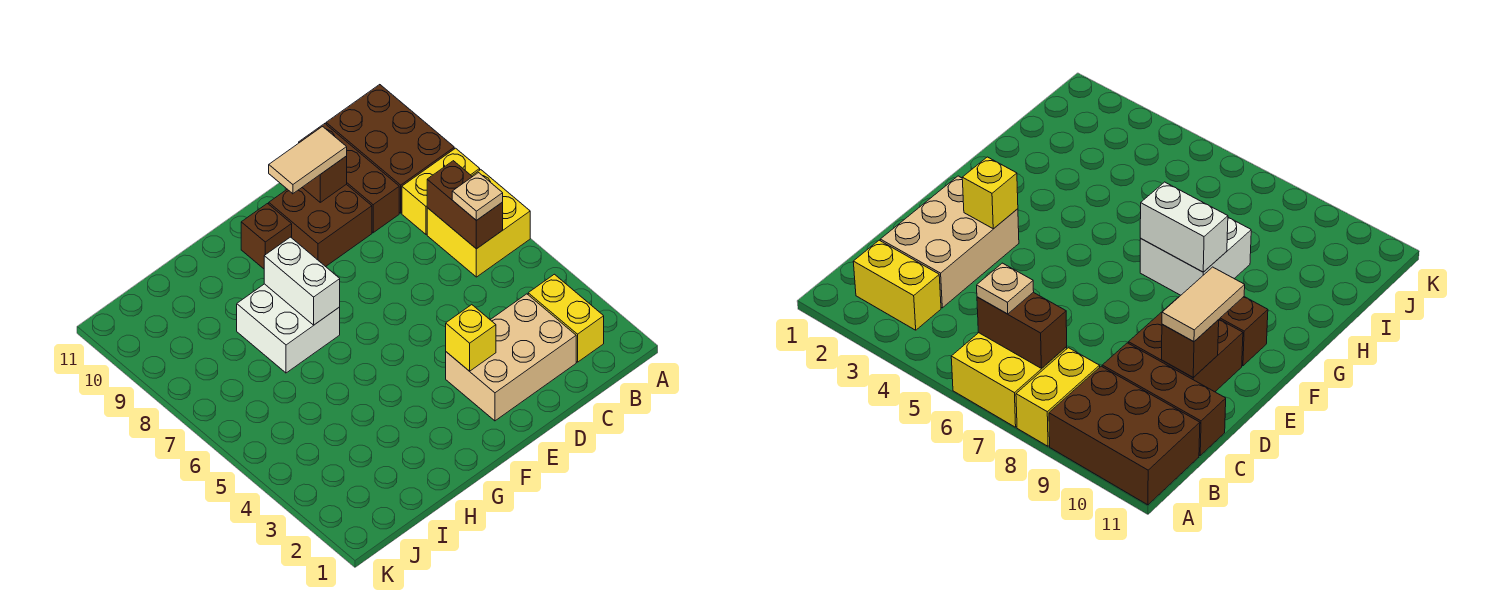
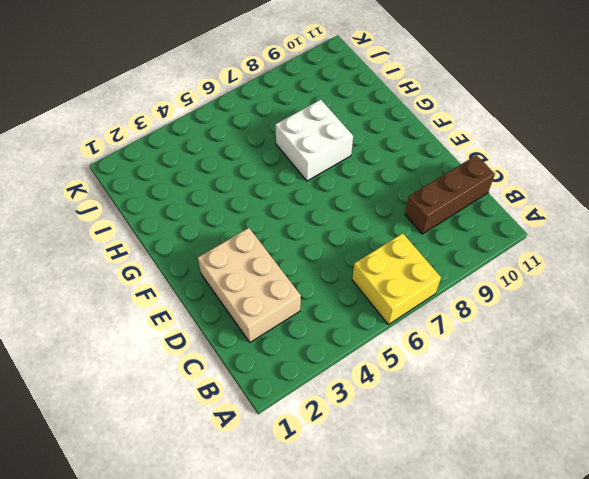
none -> yellow brick A8:B8 level 1
none -> brown brick A9:B11 level 1
none -> yellow brick B2:B3 level 1

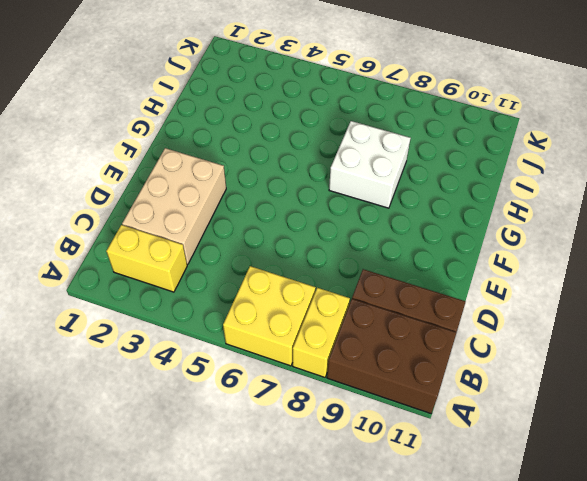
none -> brown brick D9:E10 level 1
none -> brown brick F10 level 1
none -> brown brick B6:B7 level 2

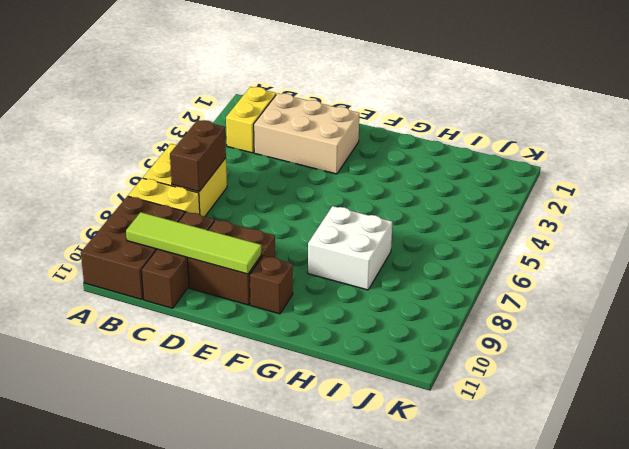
lime tile B10:E10 level 2 -> brown brick D10 level 2
none -> yellow brick E3 level 2
none -> white brick G7:G8 level 2
none -> tan plate B6 level 3

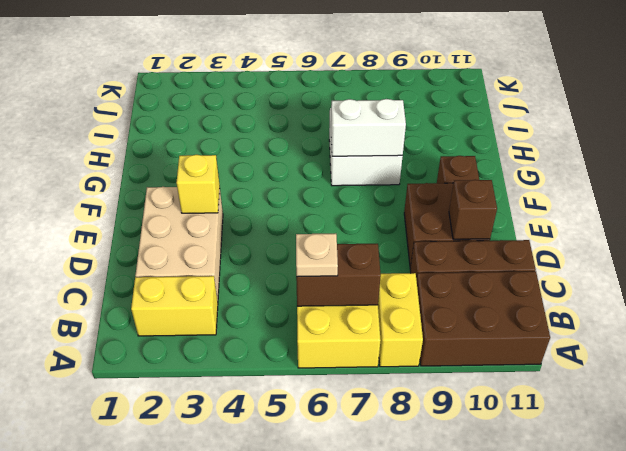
none -> tan tile D10:E10 level 3

